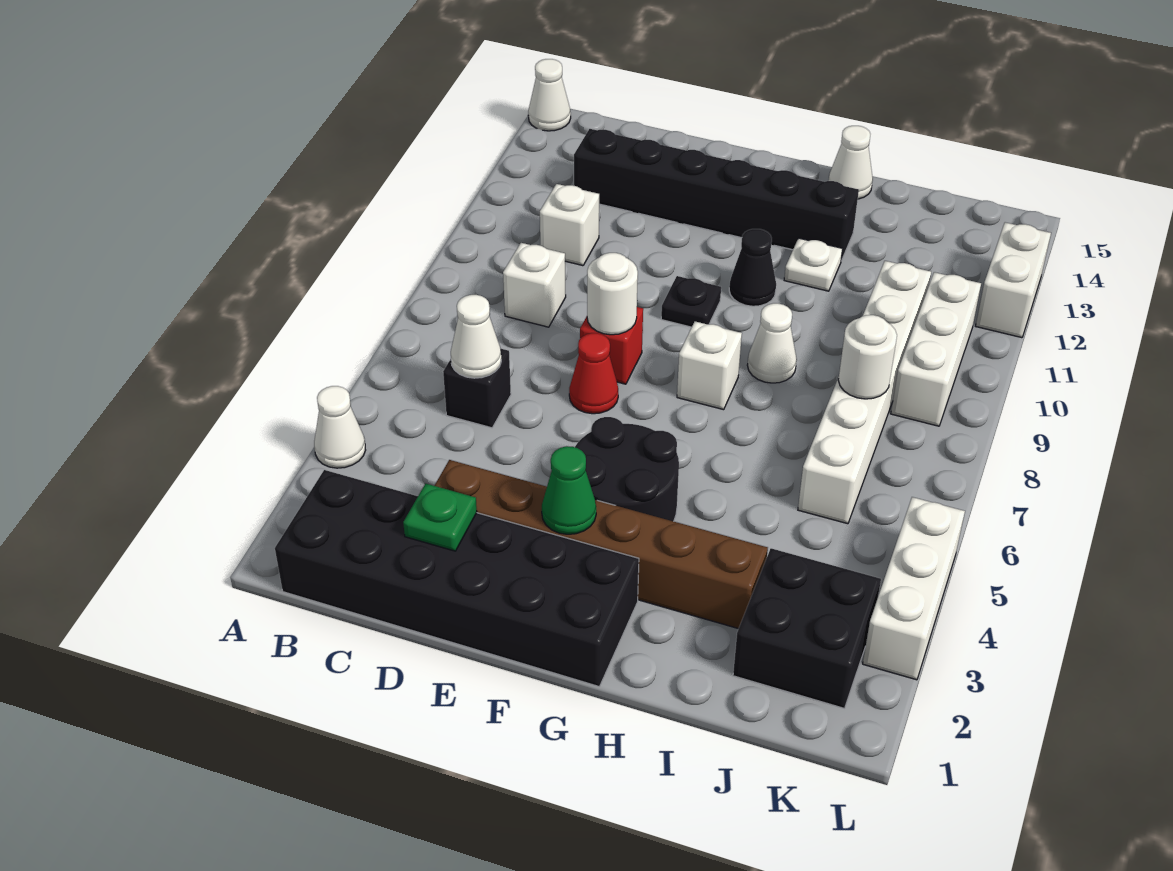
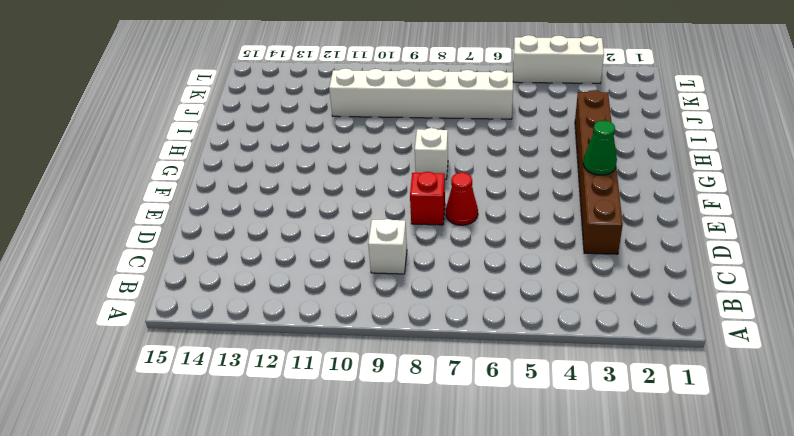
none -> white cone A4 level 1
none -> white cone A15 level 1
none -> black brick B1:G2 level 1

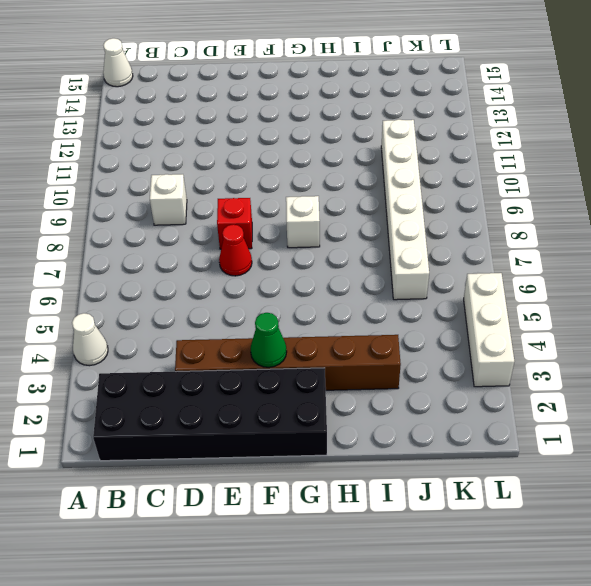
none -> black brick C6 level 1
none -> white brick C11 level 1
none -> black brick C13:H13 level 1

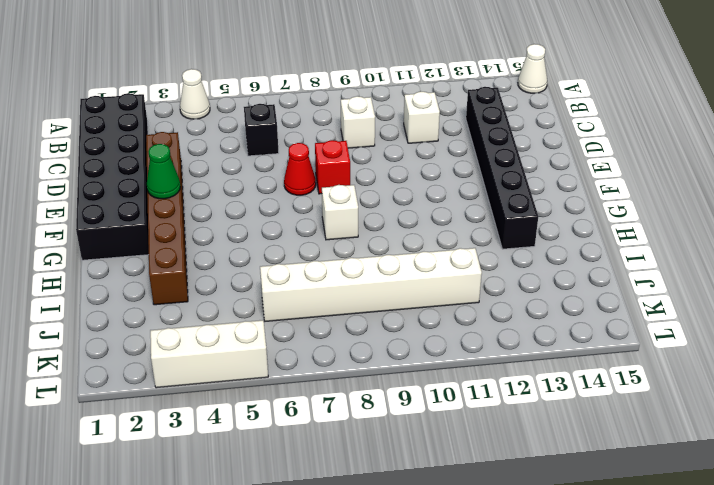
none -> black round brick F4:G5 level 1
none -> black plate F10 level 1
none -> black cone G11 level 1

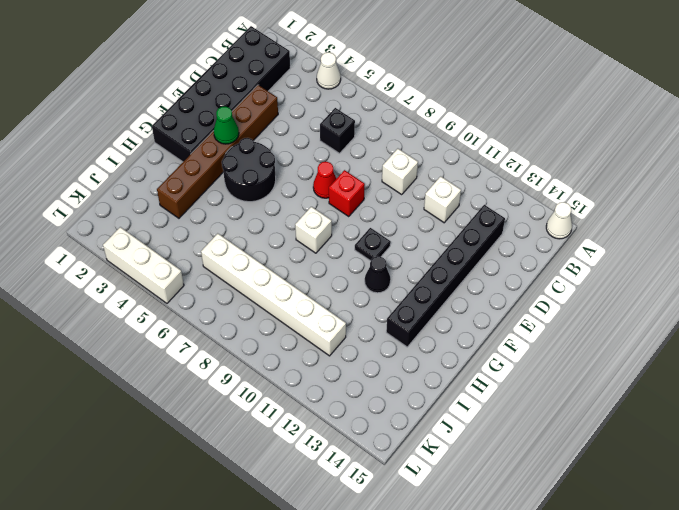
none -> white cone H9 level 1
none -> white plate H12 level 1
none -> white cone H15 level 1

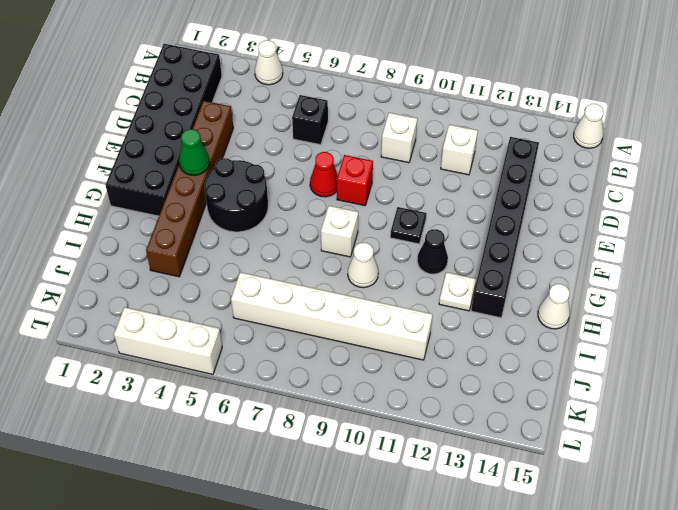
none -> black brick J2:K3 level 1
none -> white brick K9:K11 level 1
none -> white brick L12:L13 level 1

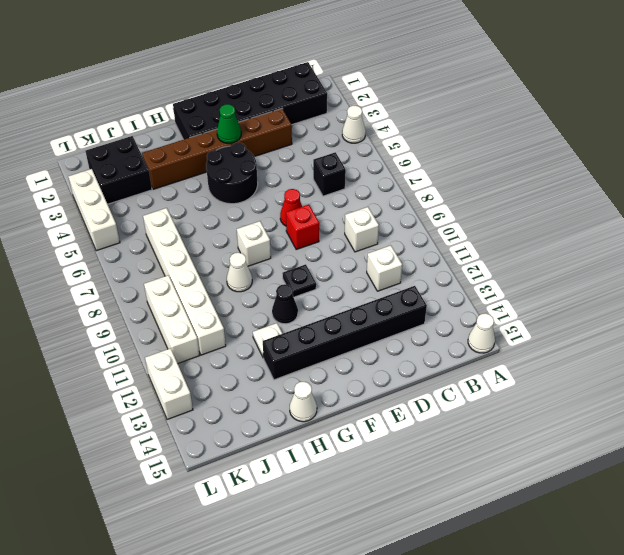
none -> white cone C6 level 2
none -> green plate D2 level 2
none -> white round brick E8 level 2

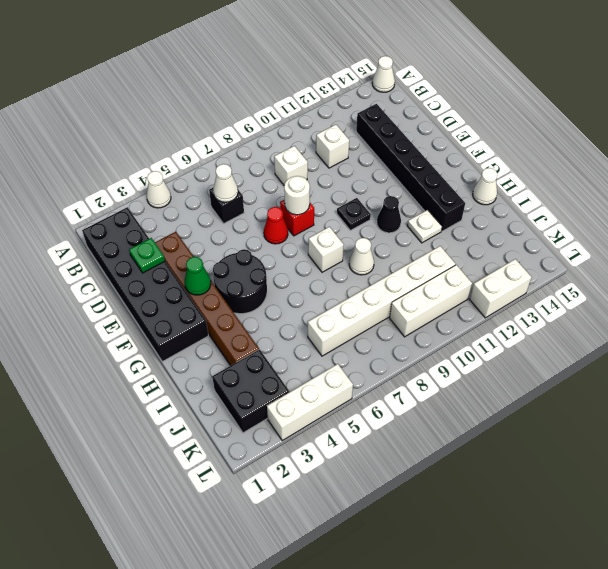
none -> white round brick J8 level 2

